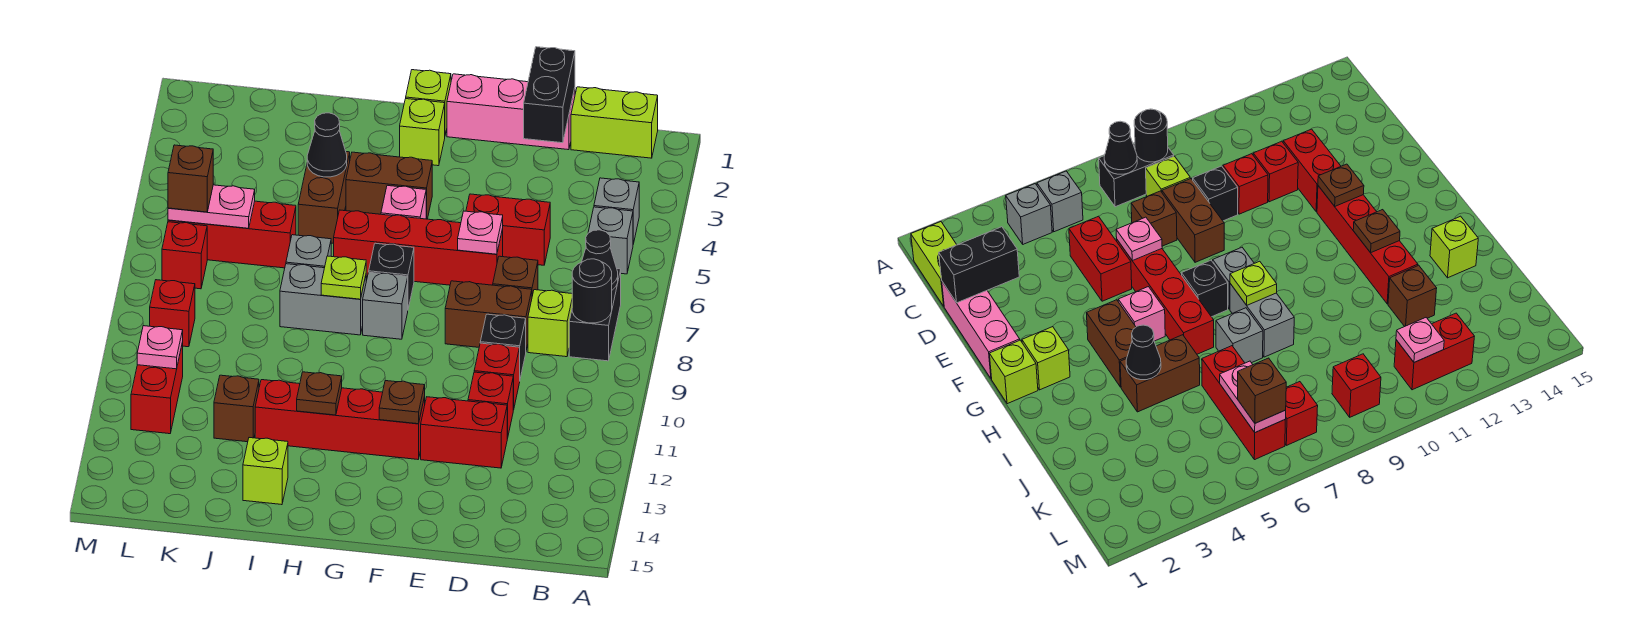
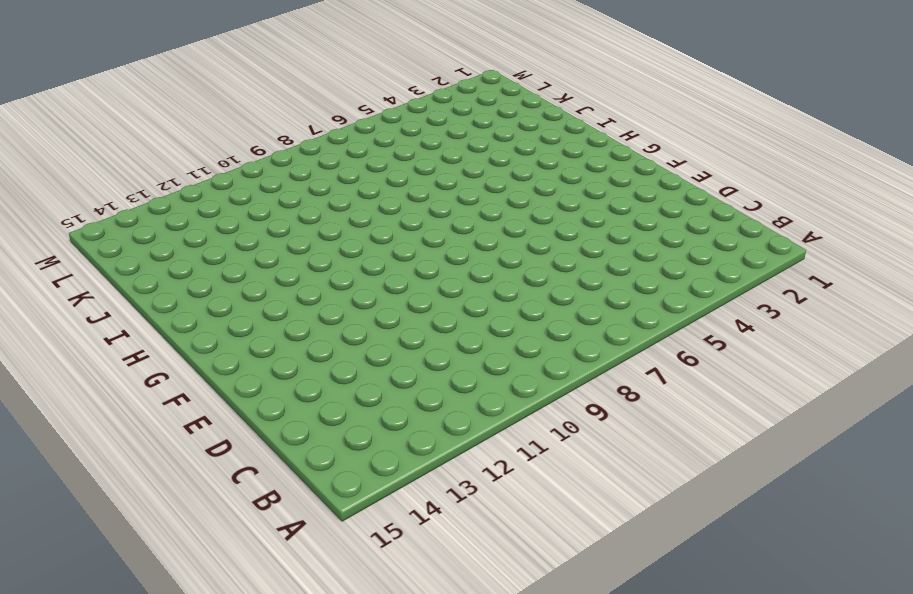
none -> lime brick B1:C1 level 1
none -> grey brick B4 level 1
none -> grey brick B5 level 1
none -> black brick B7:B8 level 1

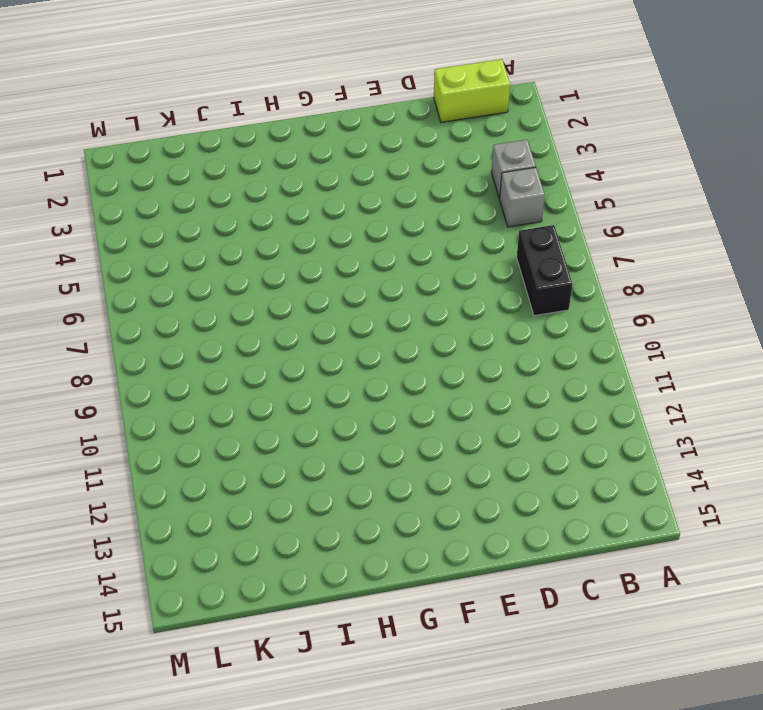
none -> lime brick C8 level 1
none -> pink brick D1:F1 level 1
none -> red brick D5:E5 level 1
none -> brown brick D7 level 1

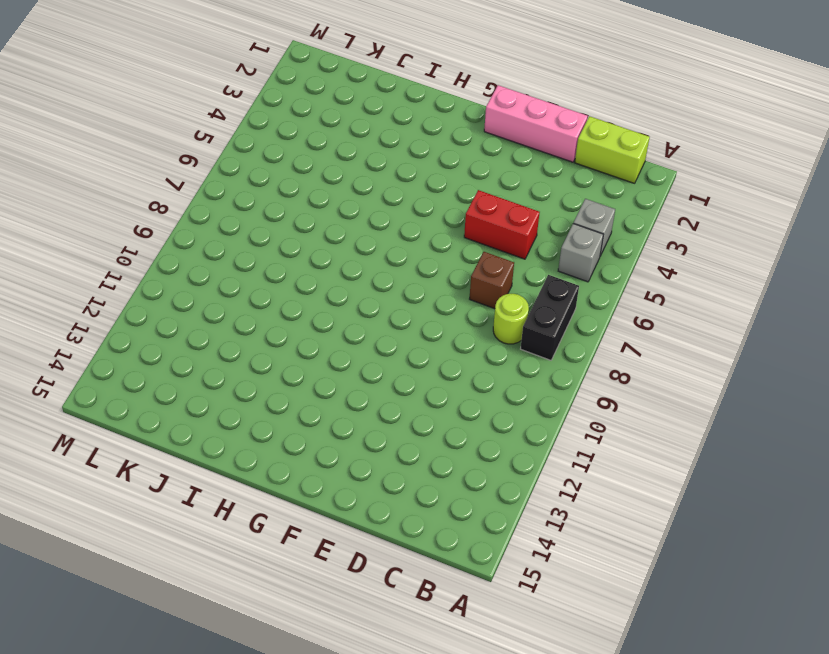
lime round brick C8 level 1 -> lime brick C8 level 1
none -> brown brick D8:E8 level 1
none -> black brick D9 level 1
none -> red brick D10 level 1
none -> red brick D11 level 1

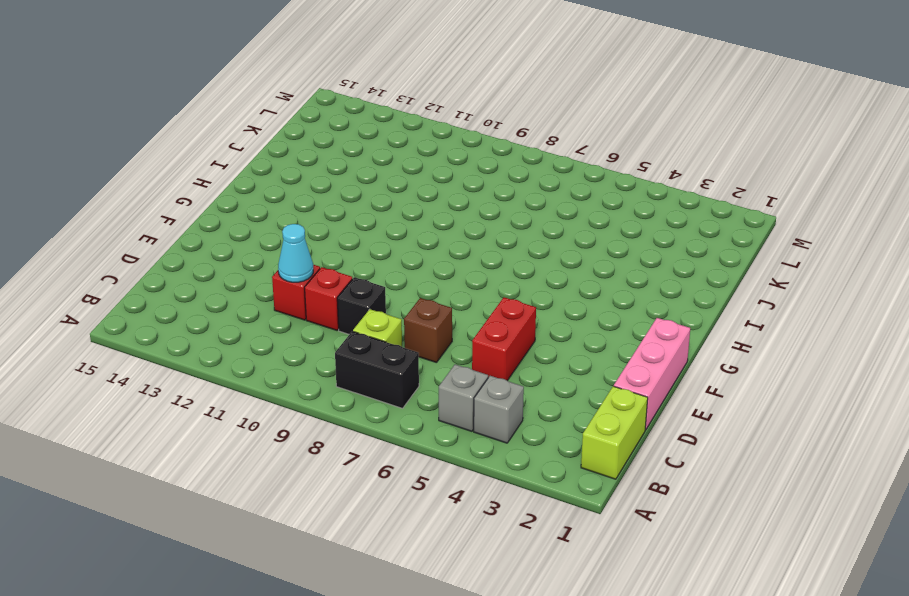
cyan cone D11 level 2 -> none
none -> brown brick D8:E8 level 1
none -> red brick D12:E12 level 1
none -> red brick E6:H6 level 1
none -> red brick F12:I12 level 1

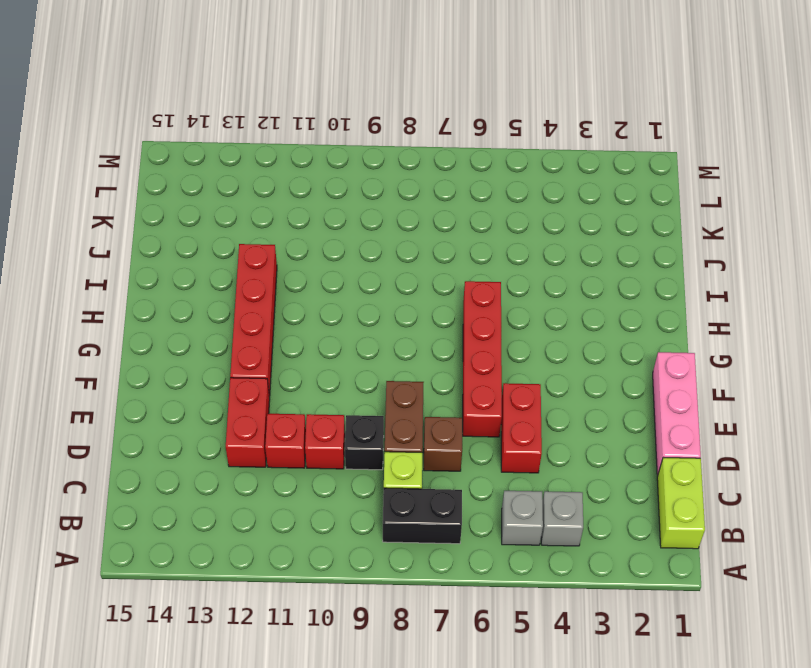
none -> lime brick G1 level 1
none -> lime brick G2 level 1
none -> brown brick G4:H4 level 1
none -> pink brick G5 level 1

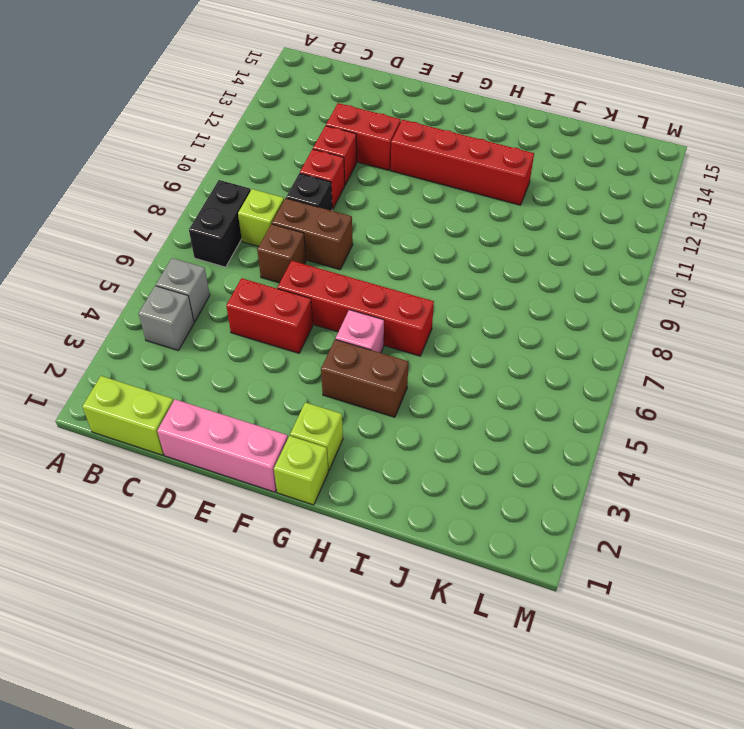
none -> black brick G7 level 1
none -> grey brick G8 level 1
none -> grey brick H8:I8 level 1
none -> brown brick I4:I5 level 1

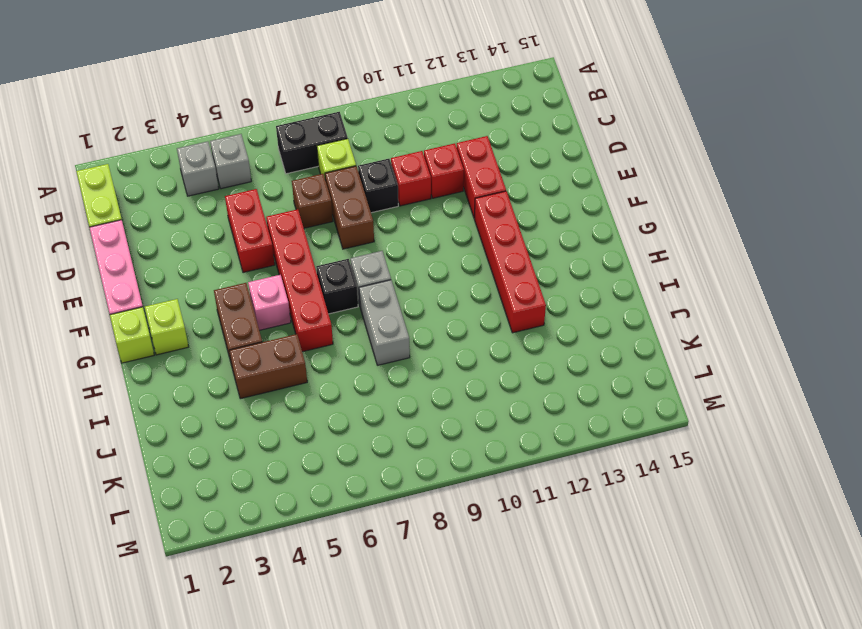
none -> grey brick I7 level 1
none -> lime brick I14 level 1
none -> red brick J6:L6 level 1
none -> brown brick J12 level 1

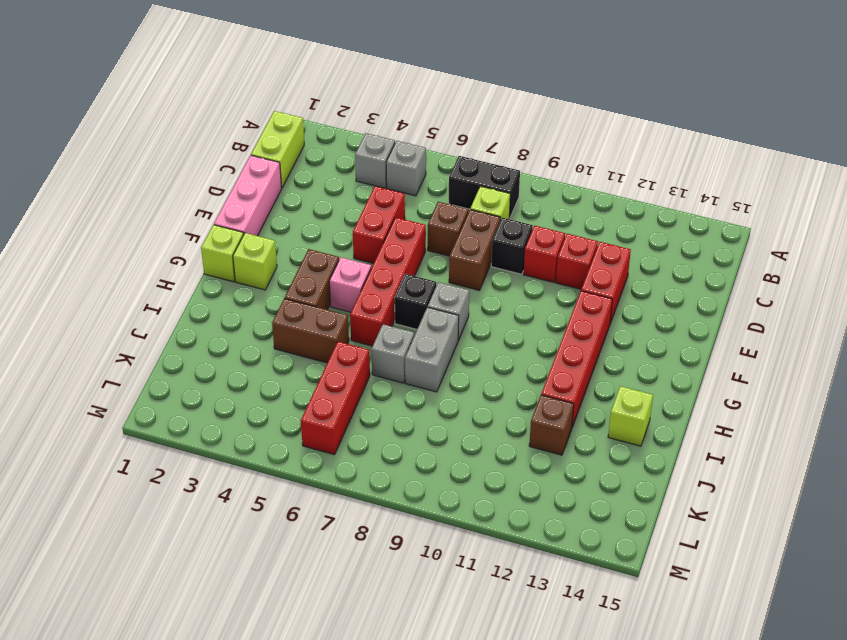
none -> red brick L7 level 1
none -> red brick L9 level 1
none -> red brick L11:L12 level 1
none -> black cone B7 level 2

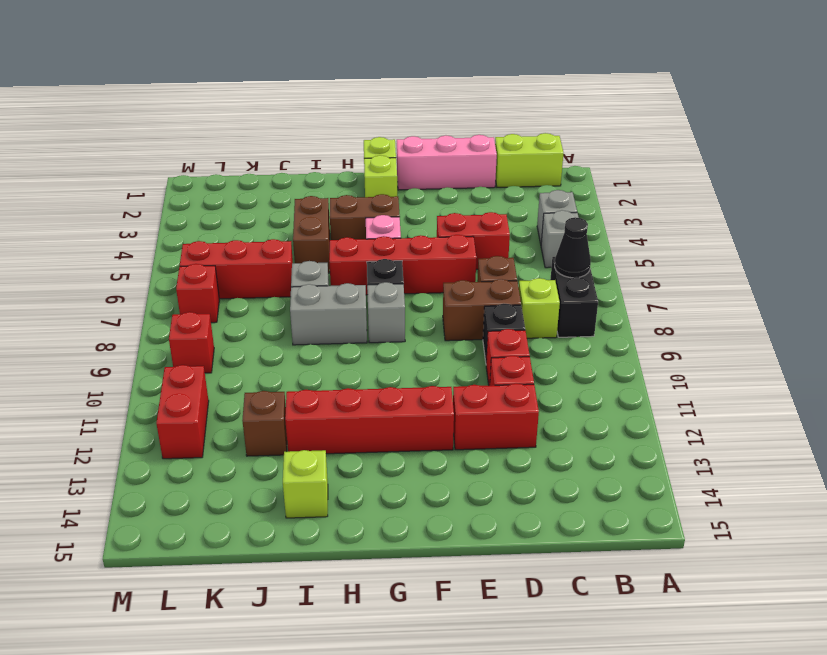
none -> black round brick B8 level 2
none -> black brick D1:D2 level 2
none -> pink plate E6 level 2
none -> brown plate F12 level 2

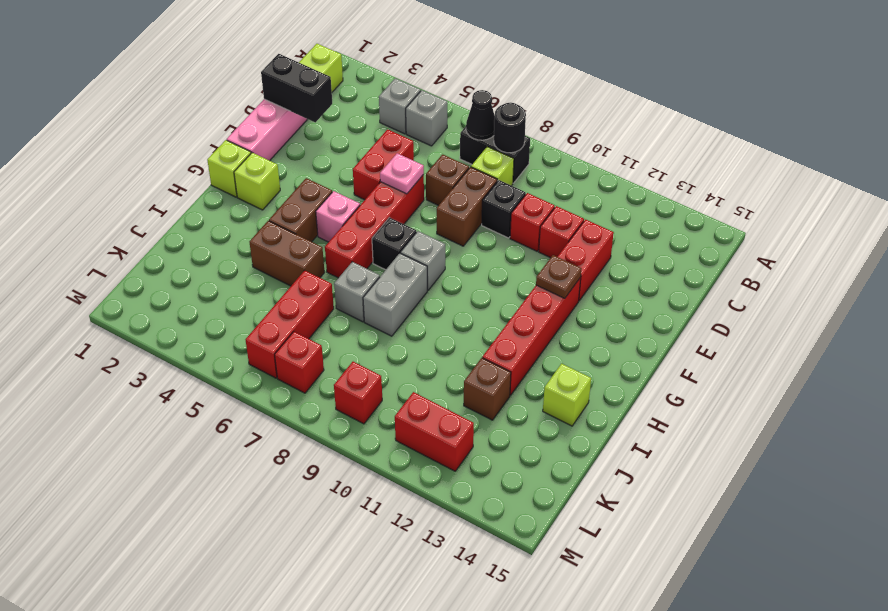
none -> lime plate H8 level 2
none -> brown plate H12 level 2
none -> black cone I4 level 2
none -> pink plate K6:L6 level 2

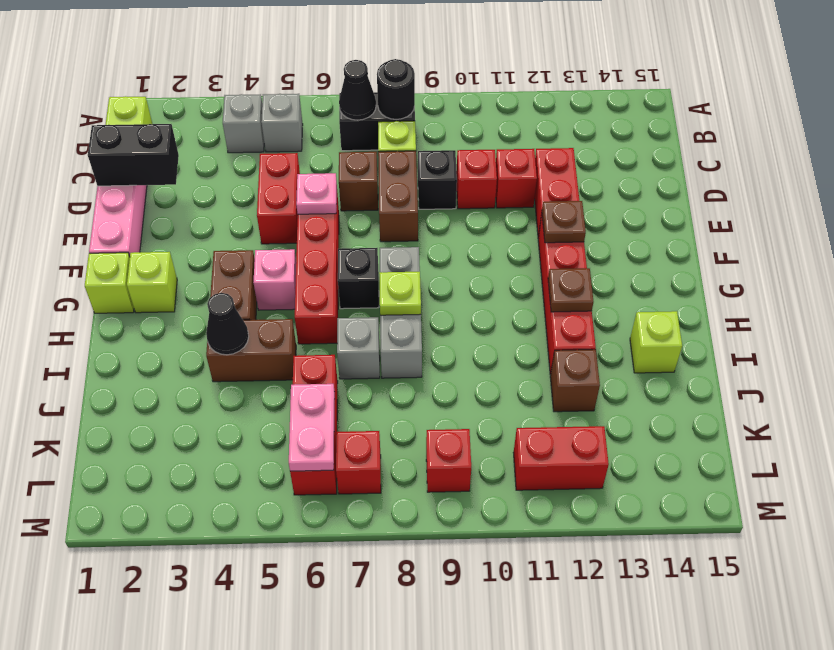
none -> pink plate L11 level 2
none -> brown brick L6 level 3

